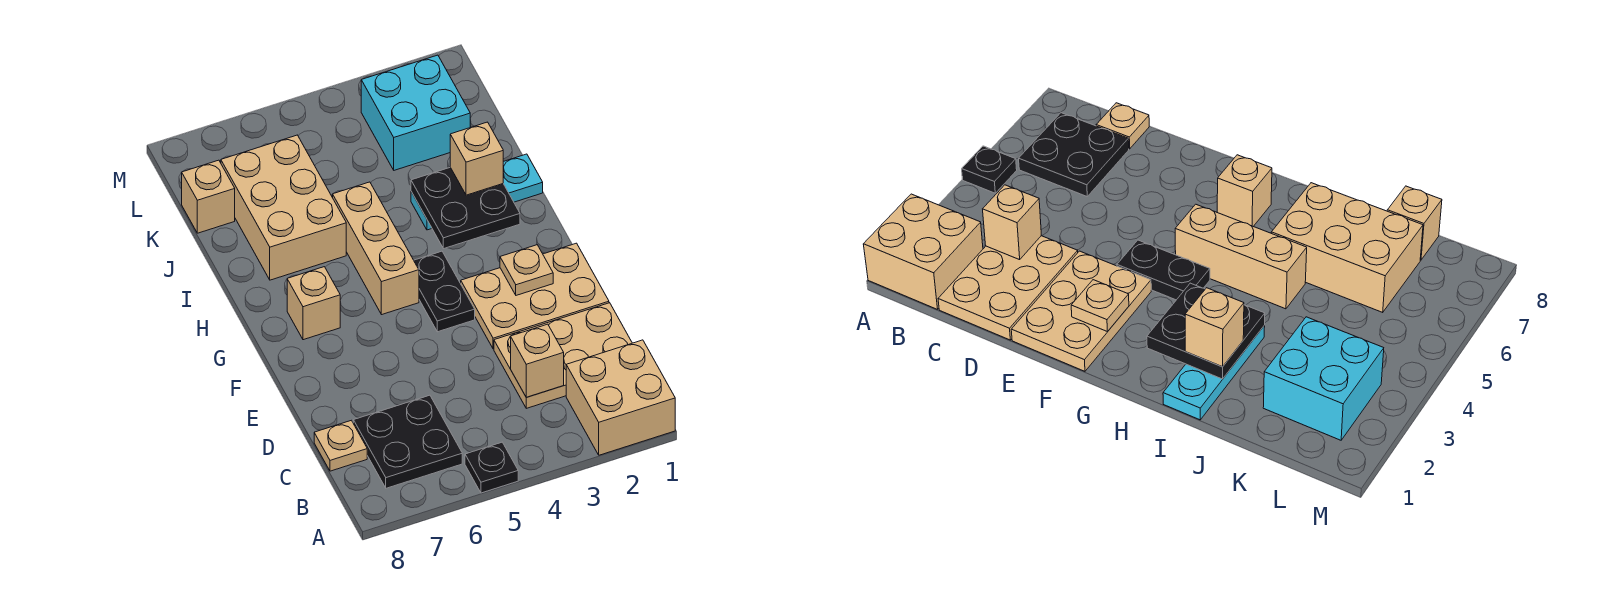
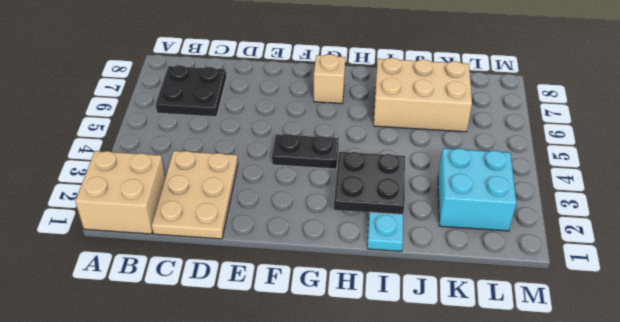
none -> black plate A5 level 1
none -> tan plate C8 level 1
none -> tan plate E1:F3 level 1

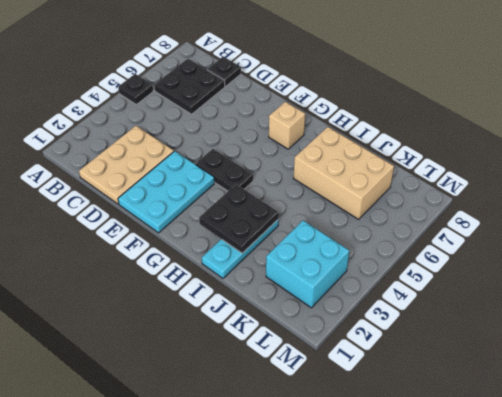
black plate C8 level 1 -> tan plate C8 level 1
cyan plate E1:F3 level 1 -> tan plate E1:F3 level 1
none -> tan brick A1:B2 level 1
none -> tan brick G5:I5 level 1
none -> tan brick K8 level 1

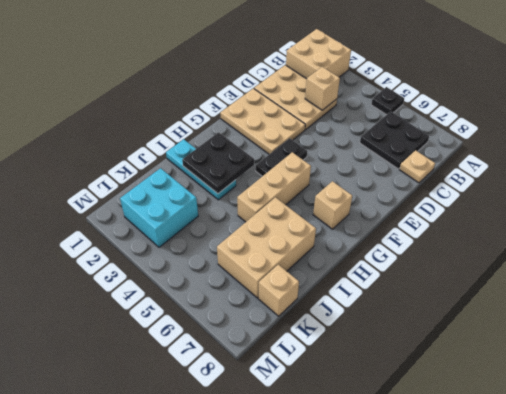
none -> tan plate F2 level 2
none -> tan brick I2 level 3

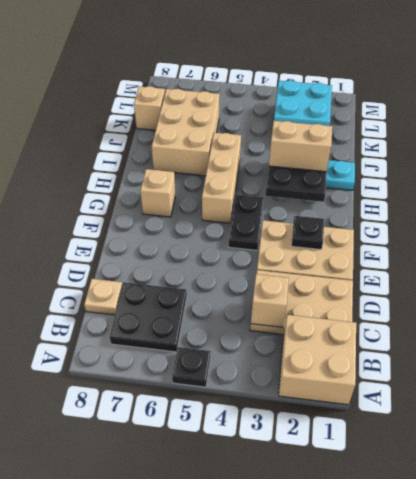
black plate F2 level 2 -> tan plate F2 level 2
tan brick I2:I3 level 3 -> tan brick I2 level 3

